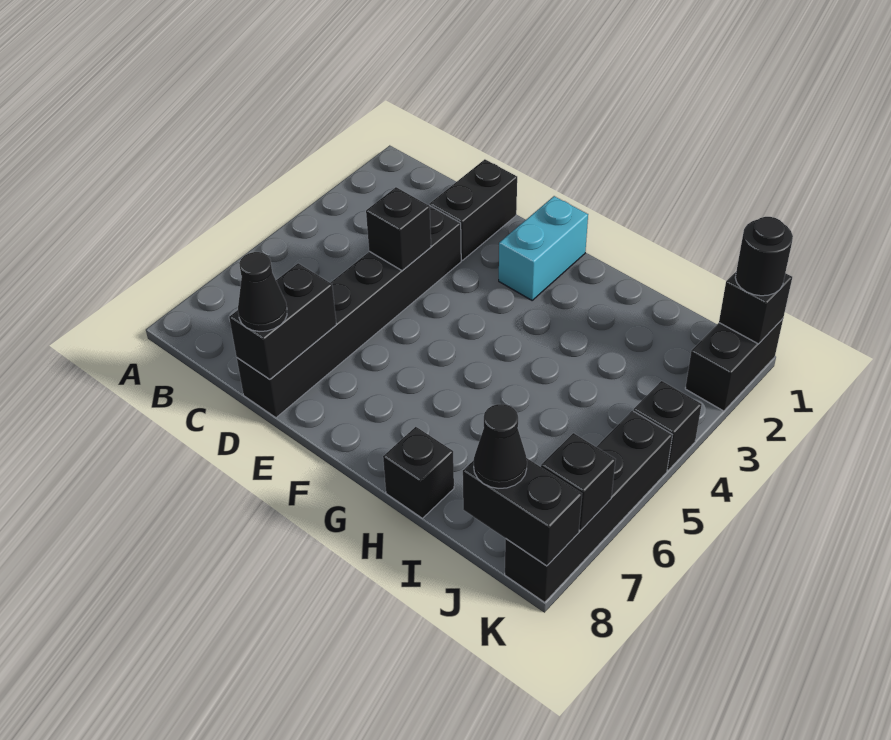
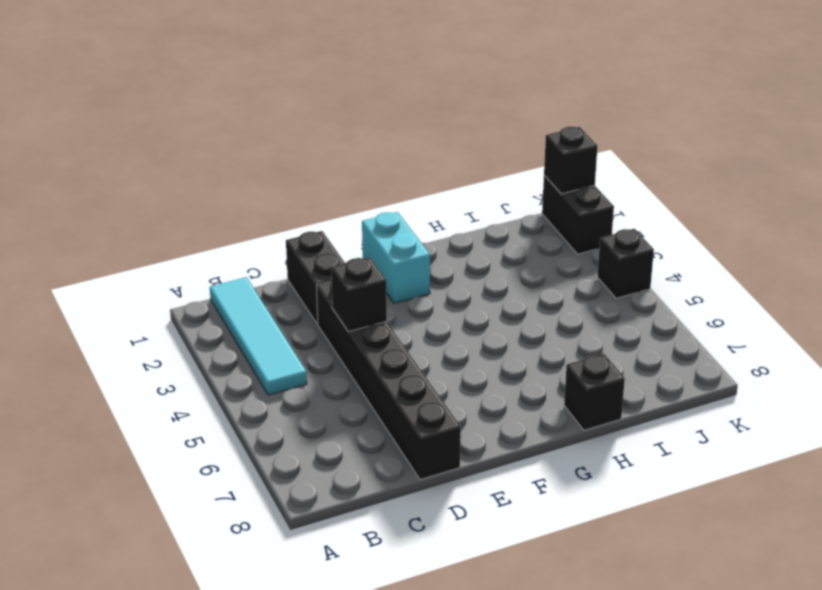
cyan tile B1:B4 level 1 -> none
none -> black brick K5:K8 level 1
none -> black brick D7:D8 level 2
none -> black brick J8:K8 level 2

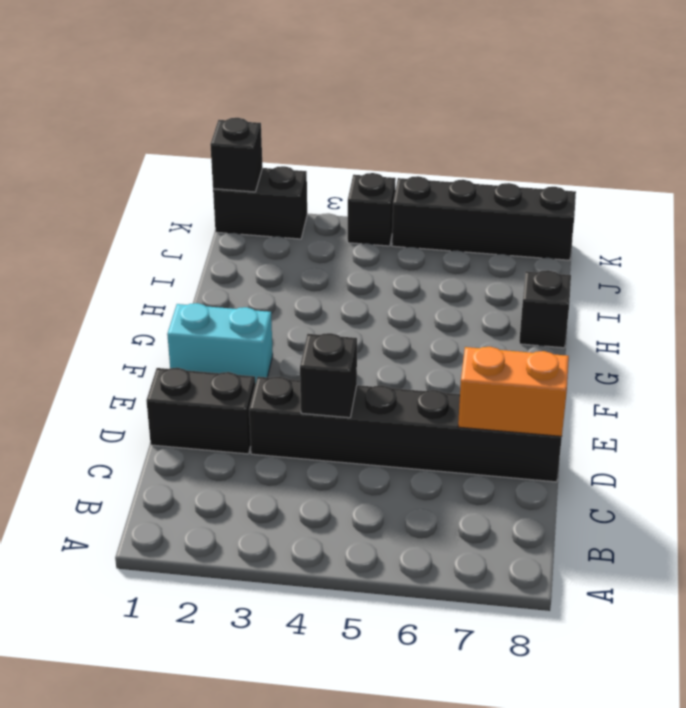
orange brick D7:D8 level 2 -> black brick D7:D8 level 2
none -> black brick J8:K8 level 2
none -> black brick K7 level 2
none -> black cone D8 level 3

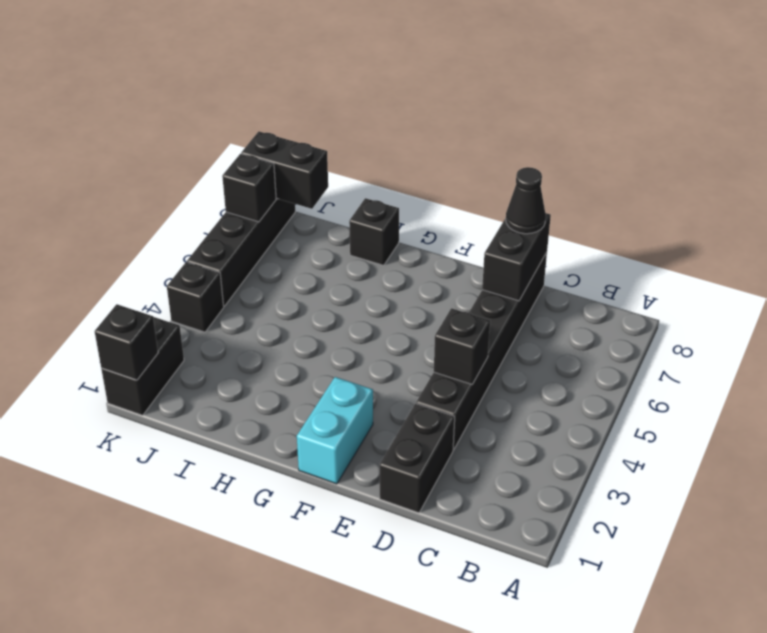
none -> black cone J8 level 3
none -> black round brick K1 level 3

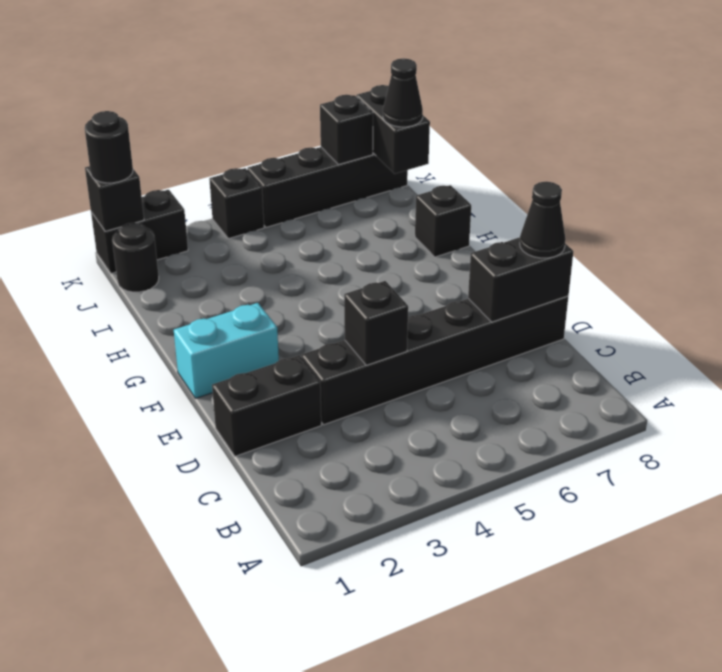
black round brick J1 level 1 -> none

